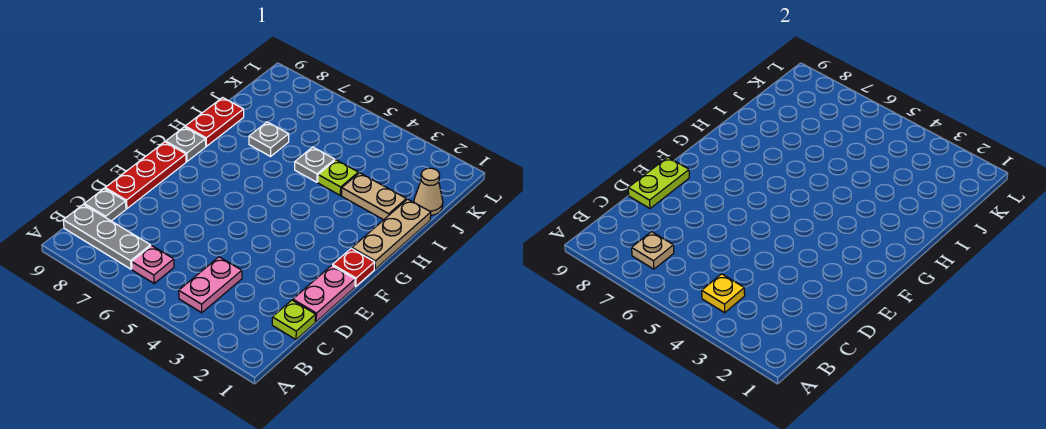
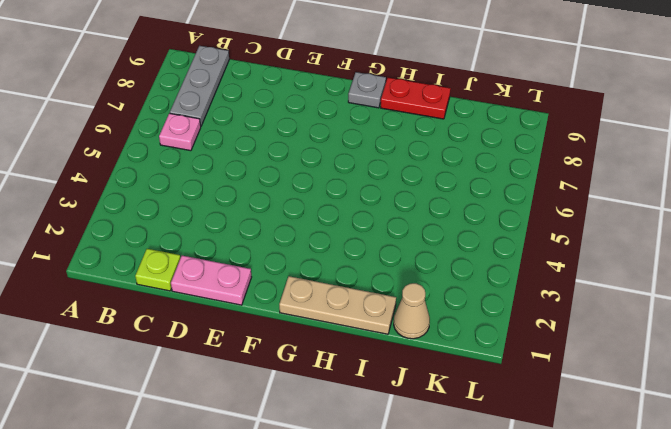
none -> pink plate B4:C4 level 1
none -> grey plate C9 level 1
none -> red plate D9:F9 level 1

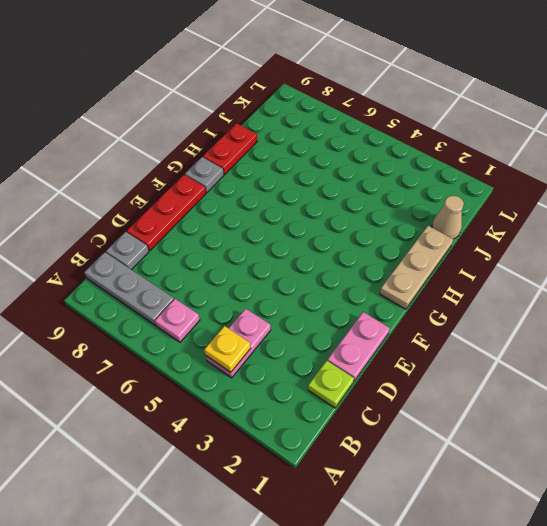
none -> red plate F1 level 1
none -> tan plate I2:I3 level 1
none -> lime plate I4 level 1

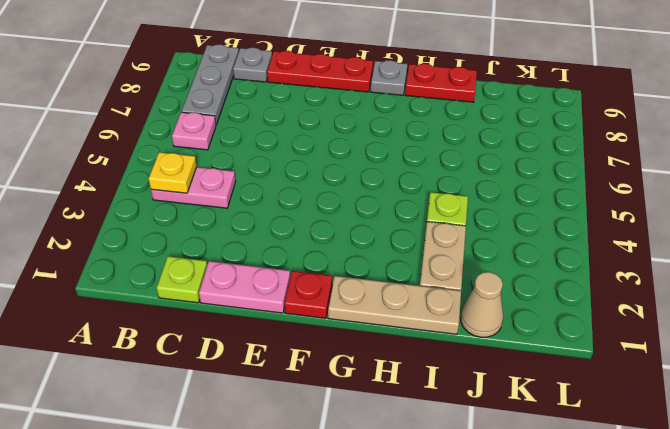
none -> grey plate I5 level 1
none -> grey plate I7 level 1
none -> tan plate B7 level 2

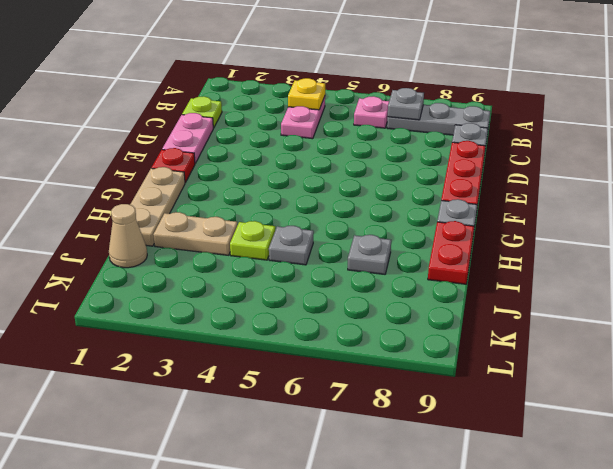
grey plate B7 level 2 -> tan plate B7 level 2
none -> lime plate D9:E9 level 2

